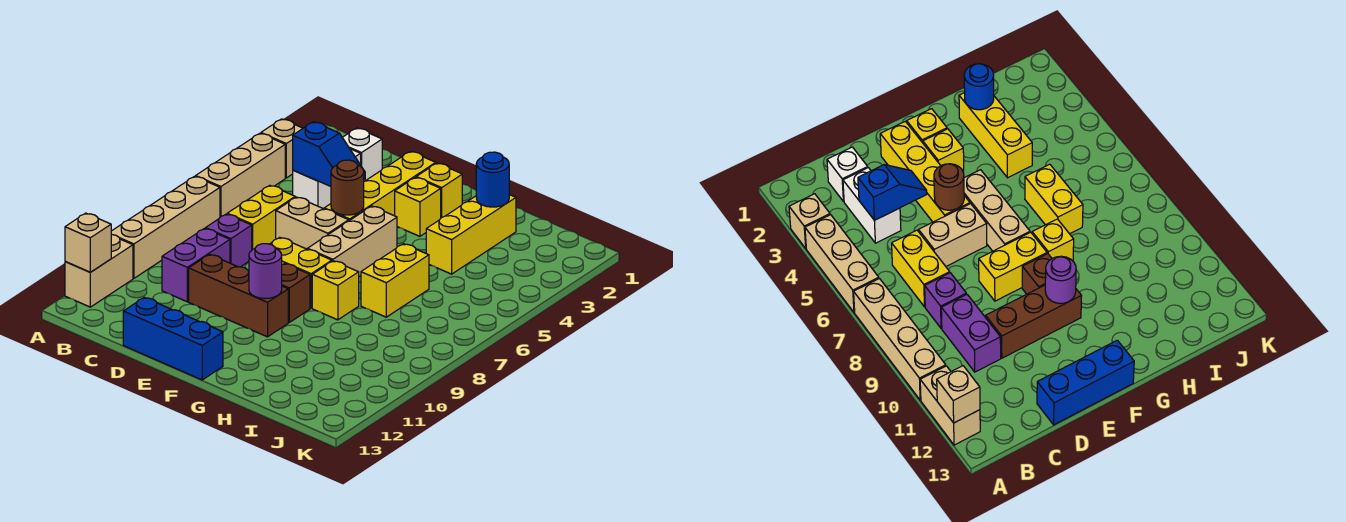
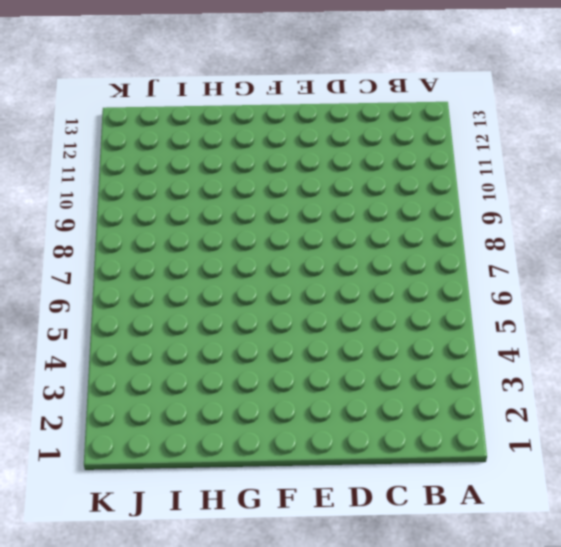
none -> tan brick A3 level 1
none -> tan brick A4:A6 level 1
none -> tan brick A7:A10 level 1

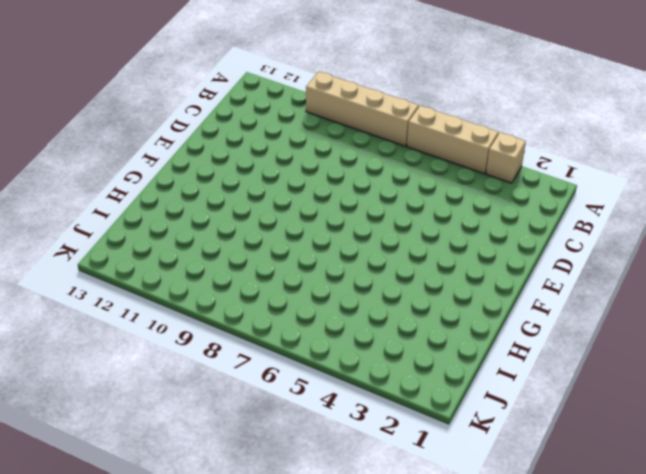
none -> tan brick A11:A12 level 1
none -> white brick C2 level 1
none -> white brick C3:C4 level 1

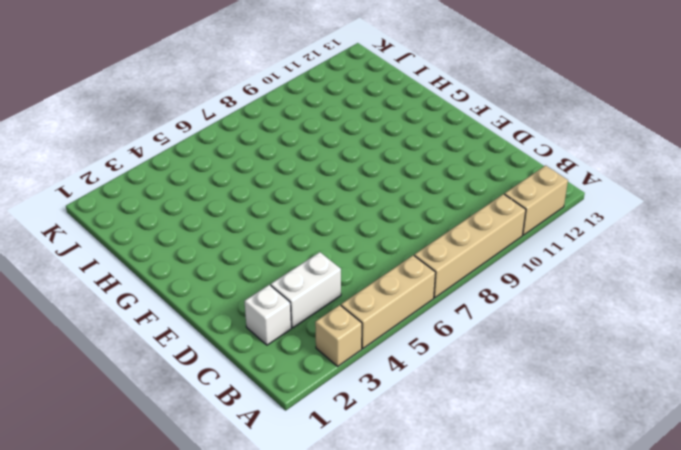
none -> yellow brick C6:C7 level 1
none -> purple brick C8 level 1
none -> purple brick C9:C10 level 1

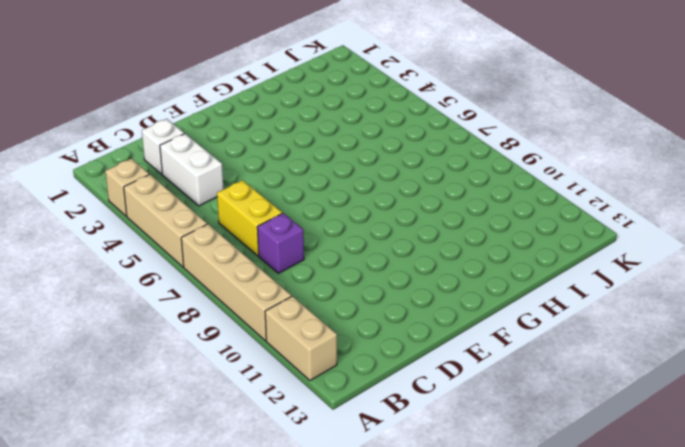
none -> purple brick C9:C10 level 1
none -> tan brick D6:E6 level 1
none -> brown brick D10:F10 level 1

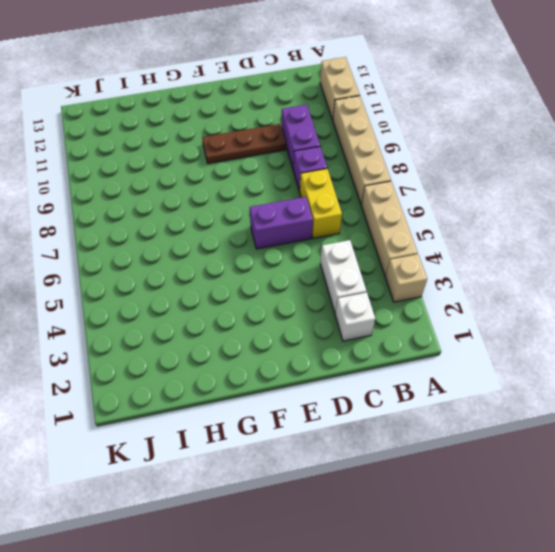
purple brick D6:E6 level 1 -> tan brick D6:E6 level 1
brown plate D10:F10 level 1 -> brown brick D10:F10 level 1
none -> blue brick D13:F13 level 1
none -> yellow brick E2:E5 level 1
none -> yellow brick E8:F8 level 1

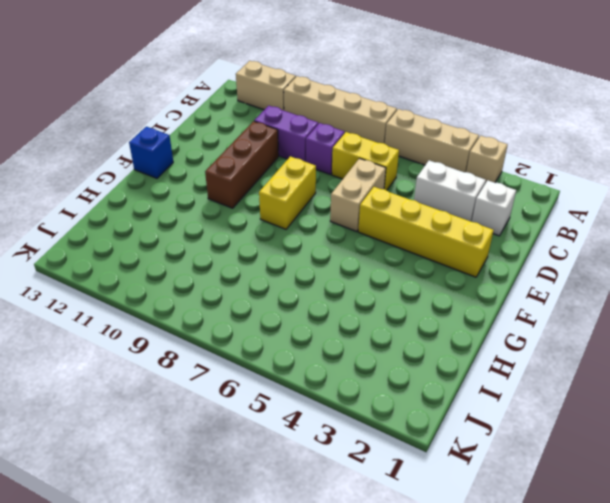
blue brick F13 level 1 -> blue brick D13:F13 level 1
none -> yellow brick F2 level 1
none -> yellow brick F3 level 1
none -> tan brick F5:F7 level 1

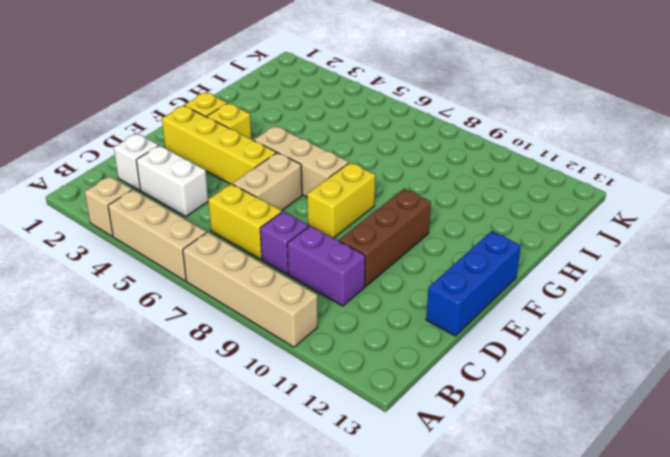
none -> tan brick A11:A12 level 1
none -> brown brick F9 level 1
none -> yellow brick G8 level 1

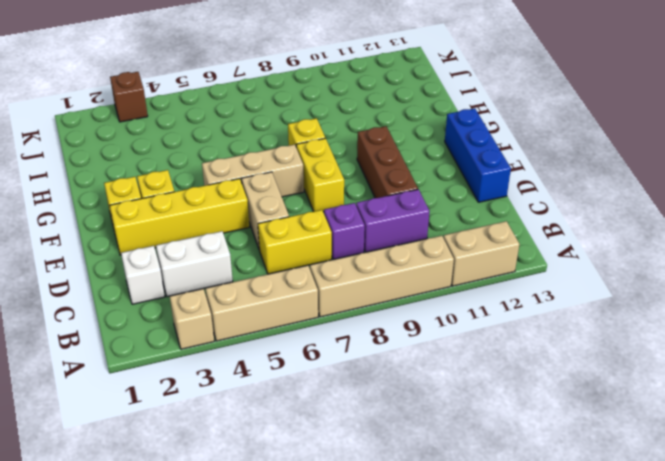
brown brick K3 level 1 -> brown brick F9 level 1
none -> yellow brick H2:H4 level 1
none -> yellow brick H6:H7 level 1
none -> tan brick A12 level 2

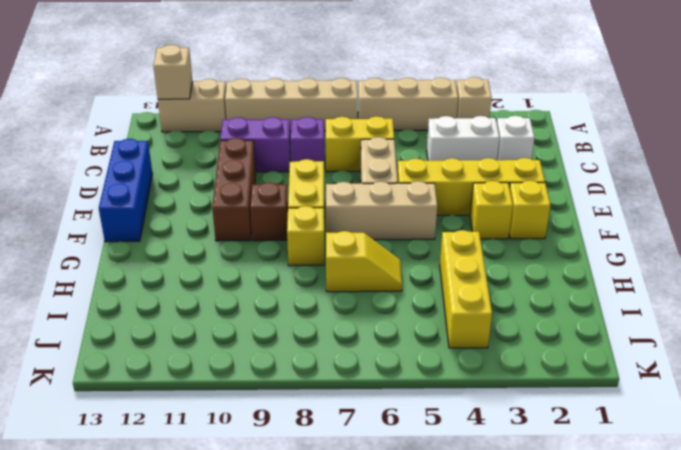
yellow brick H4:J4 level 1 -> yellow brick H2:H4 level 1
yellow slope H6:H7 level 1 top 7 -> yellow brick H6:H7 level 1
none -> blue slope C4:D4 level 2 top C
none -> brown round brick E5 level 2
none -> purple round brick F10 level 2

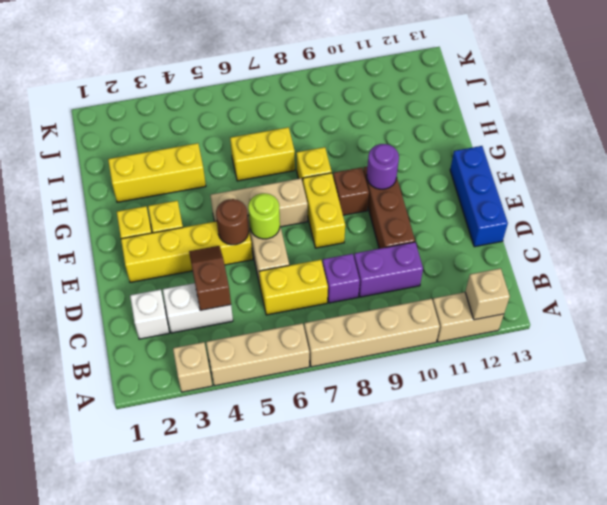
brown slope C4:D4 level 2 top C -> blue slope C4:D4 level 2 top C
lime round brick E6 level 2 -> none
none -> blue round brick H2 level 2

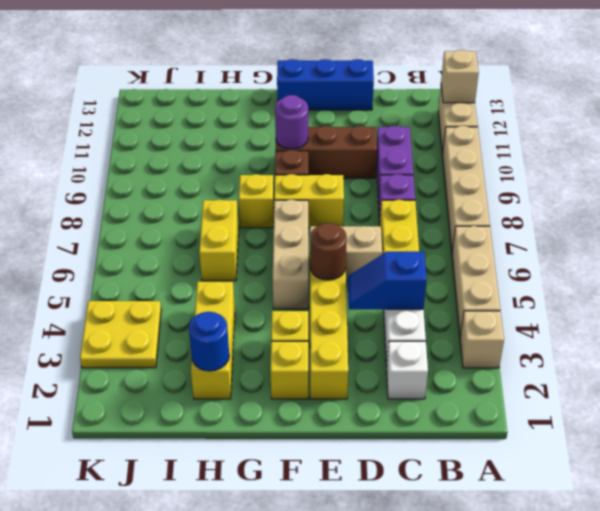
yellow plate J3:K4 level 1 -> none

